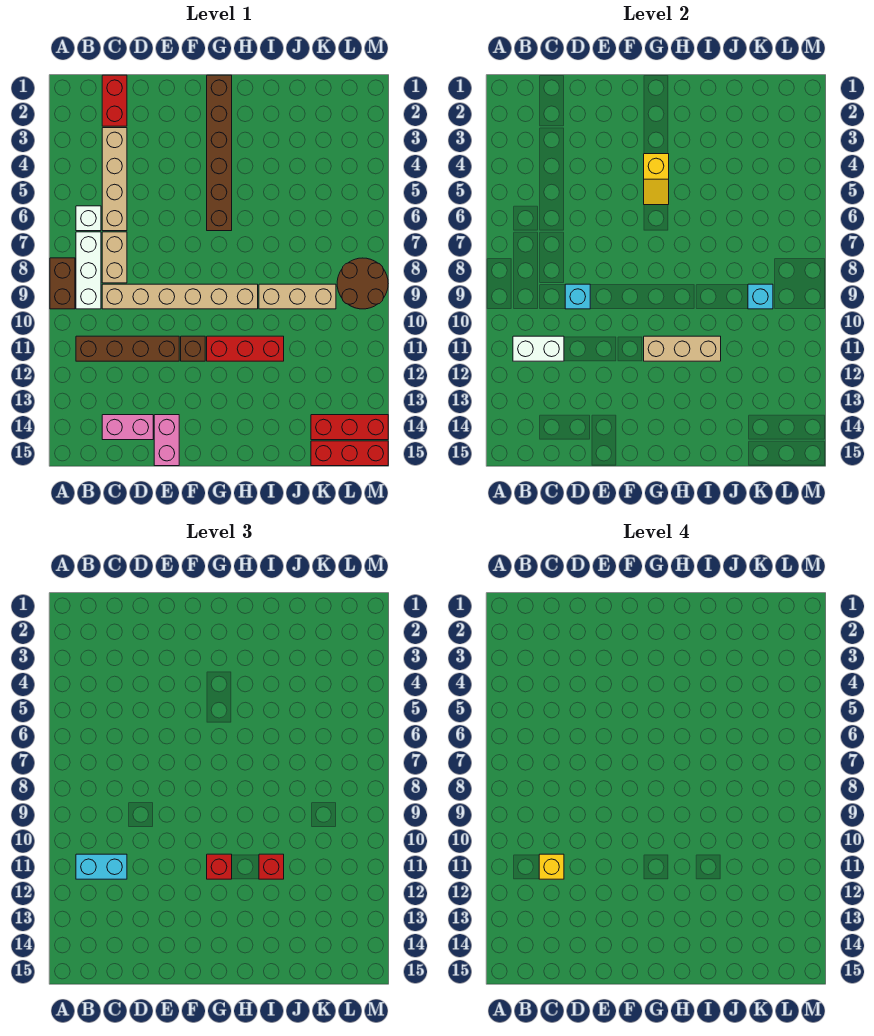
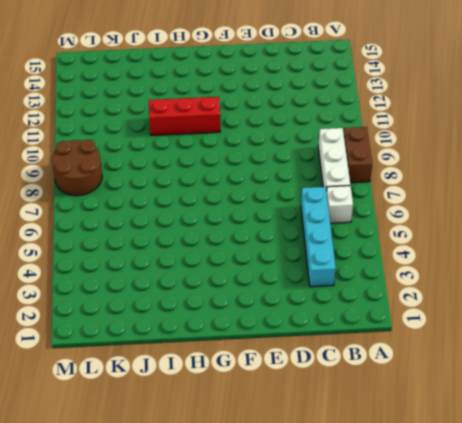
cyan brick C3:C6 level 1 -> tan brick C3:C6 level 1
none -> brown brick B11:E11 level 1
none -> red brick C1:C2 level 1
none -> tan brick C7:C8 level 1

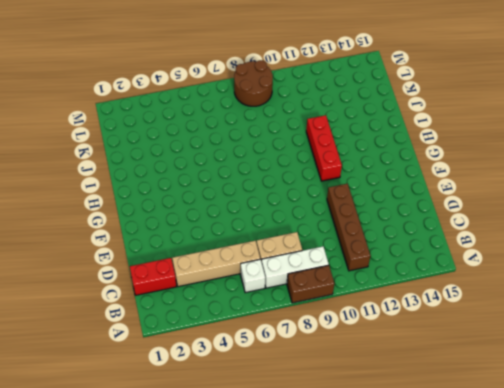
none -> tan brick C9:H9 level 1
none -> pink brick C14:D14 level 1
none -> pink brick E14:E15 level 1

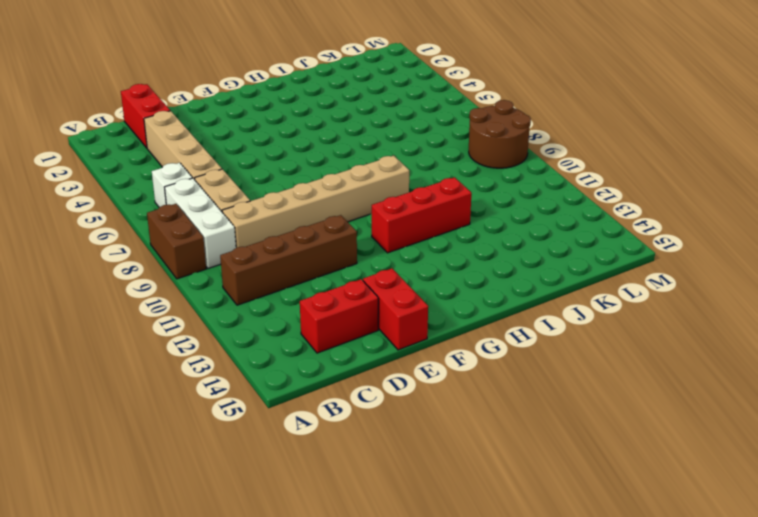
red brick C14:D14 level 1 -> pink brick C14:D14 level 1
red brick E14:E15 level 1 -> pink brick E14:E15 level 1
none -> brown brick F11 level 1
none -> brown brick G1:G6 level 1
none -> tan brick I9:K9 level 1

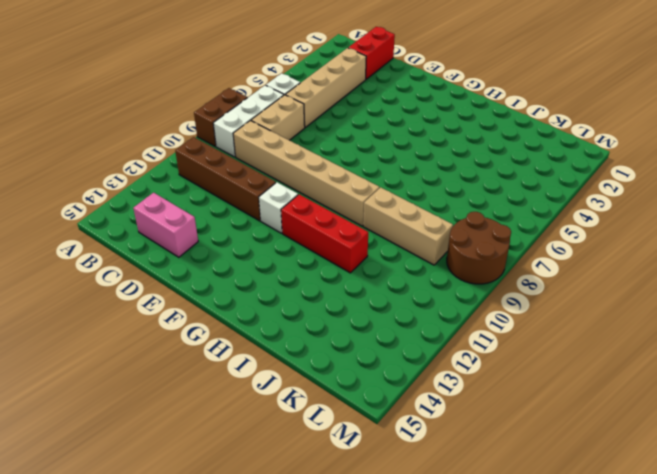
white brick F11 level 1 -> brown brick F11 level 1
none -> pink brick E14:E15 level 1
none -> brown brick G1:G6 level 1
none -> red brick K14:M14 level 1

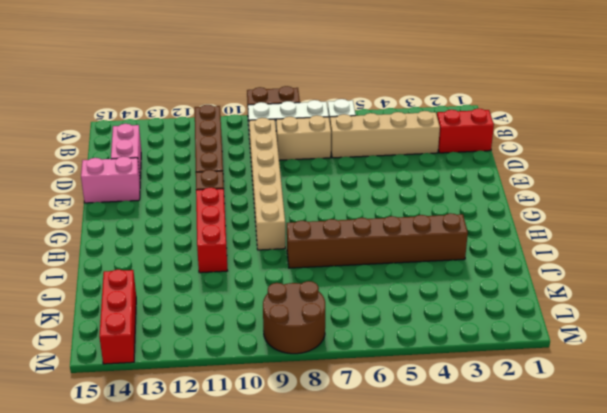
brown brick I3:I8 level 1 -> brown brick G1:G6 level 1
none -> tan brick I9:K9 level 1
none -> red brick K15:M15 level 1
none -> white brick B11:C11 level 2

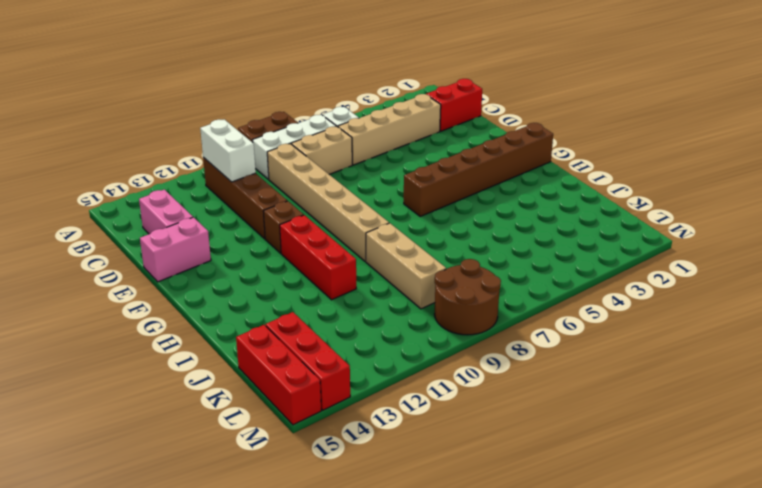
none -> cyan brick D9 level 2
none -> yellow slope G4:G5 level 2 top 4
none -> tan brick G11:I11 level 2

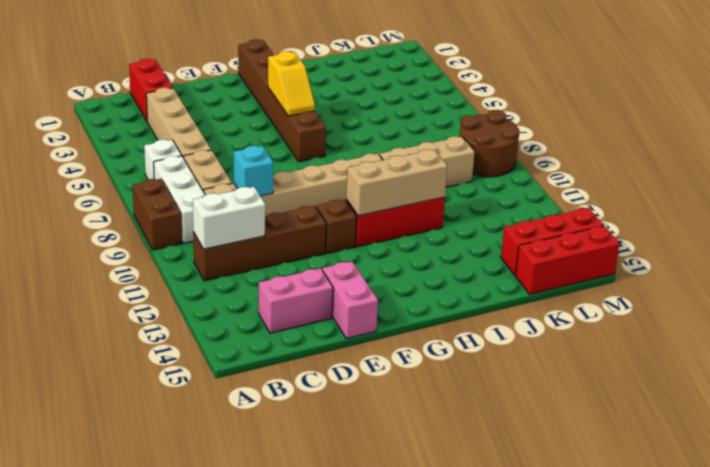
none -> cyan brick K9 level 2
none -> cyan brick B11:C11 level 3
none -> red brick G11 level 3

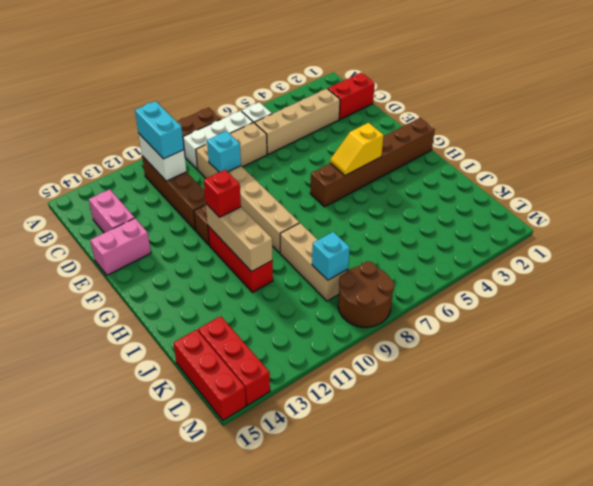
none -> red brick I11 level 3
none -> yellow brick C11 level 4

